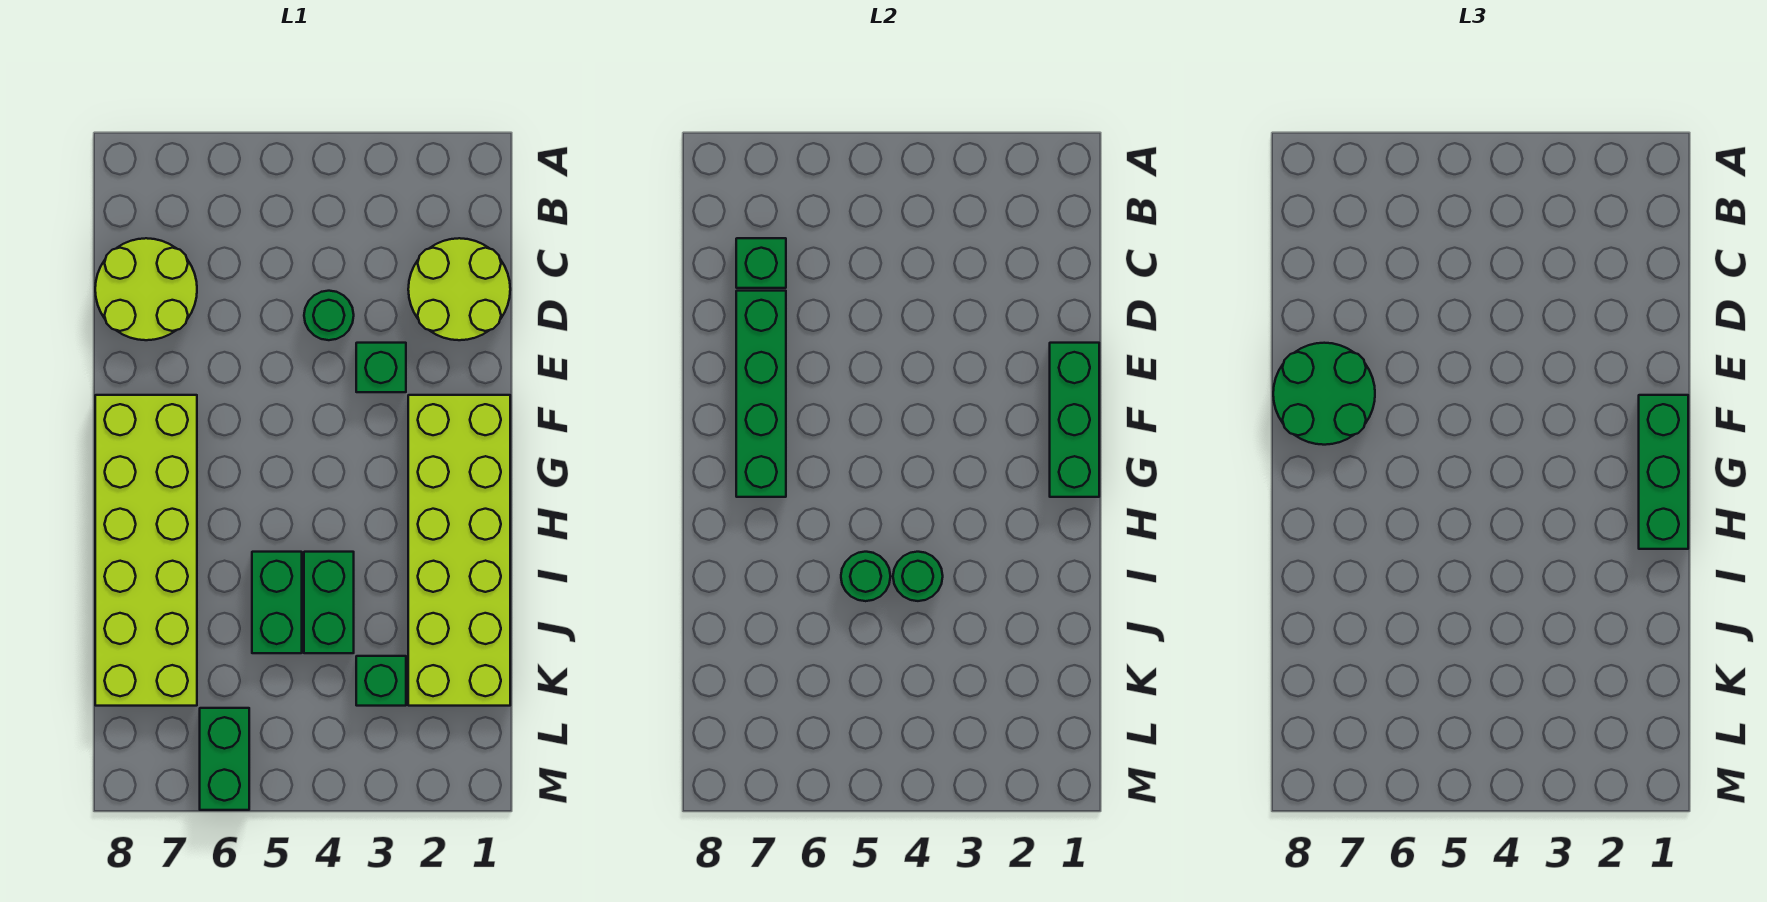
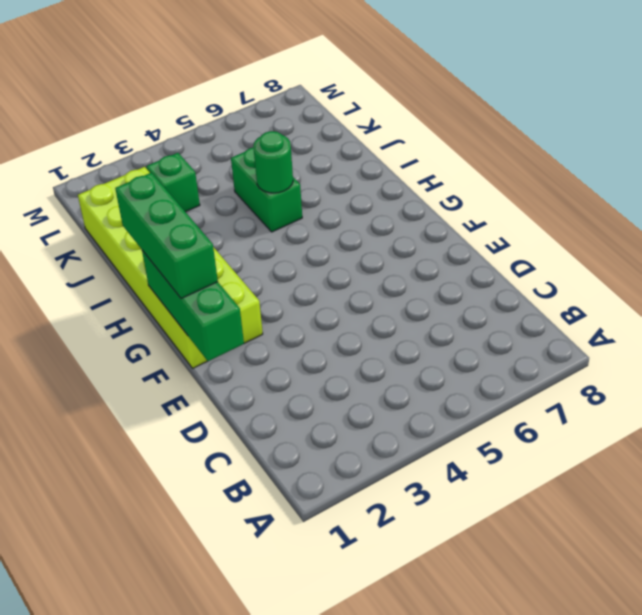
none -> lime round brick C1:D2 level 1
none -> lime round brick C7:D8 level 1
none -> green round brick D4 level 1

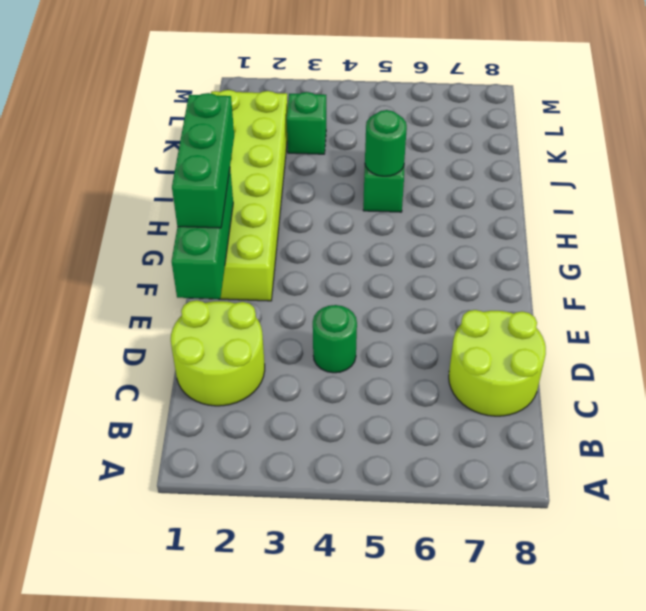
none -> green brick E3 level 1
none -> lime brick F7:K8 level 1
none -> green brick I4:J4 level 1

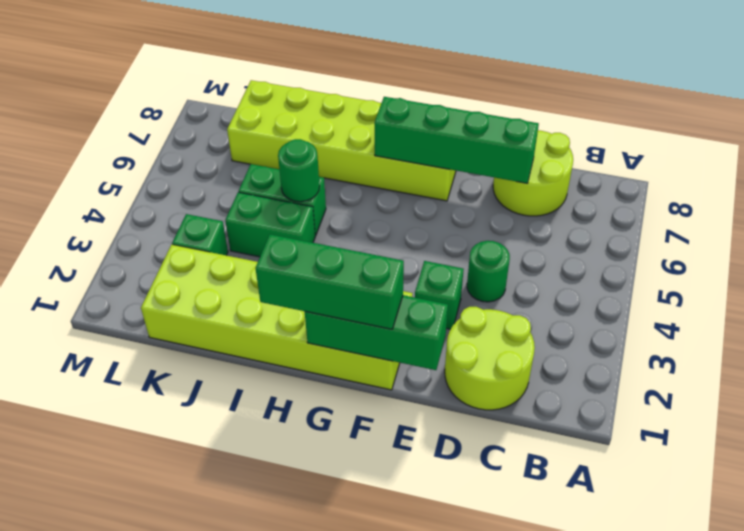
none -> green brick L6:M6 level 1
none -> green brick C7 level 2
none -> green round brick I4 level 2

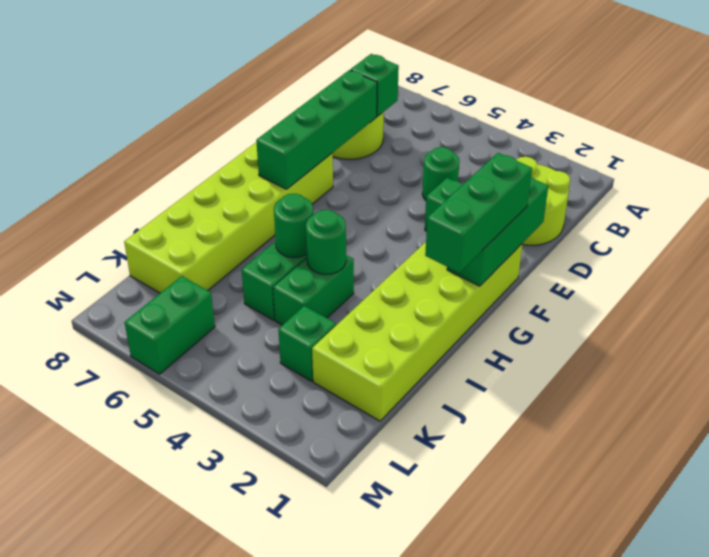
none -> green round brick E7:F8 level 3

